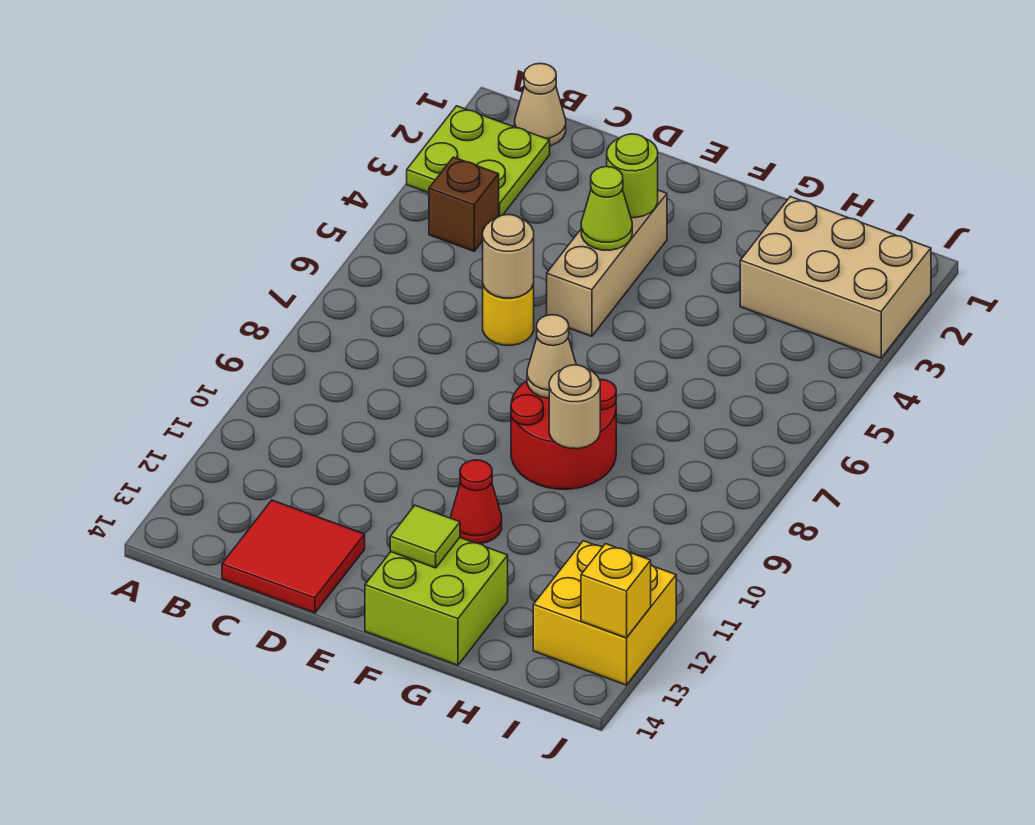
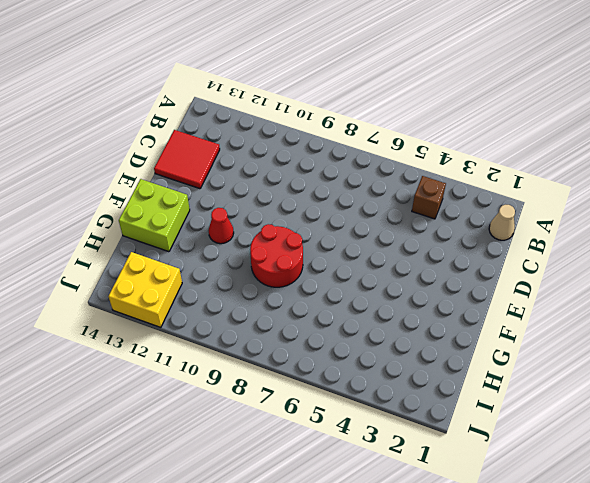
none -> lime plate A2:B3 level 1
none -> yellow round brick D6 level 1
none -> tan brick E3:E5 level 1

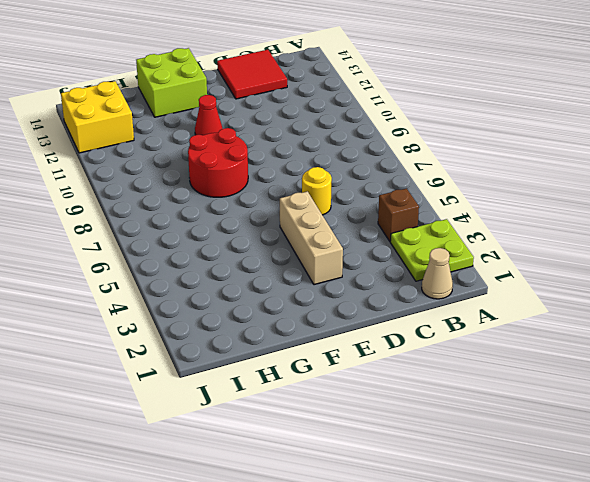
none -> tan brick H2:J3 level 1
none -> tan round brick D6 level 2
none -> lime round brick E3 level 2

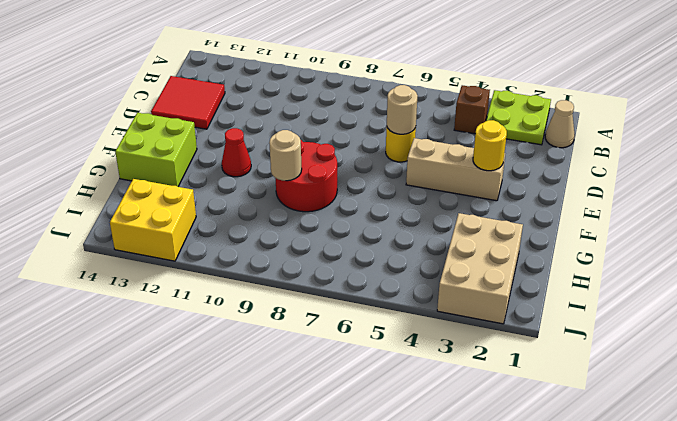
yellow round brick E3 level 2 -> lime round brick E3 level 2
none -> lime cone E4 level 2
none -> tan cone F8 level 2
none -> lime tile F13 level 2

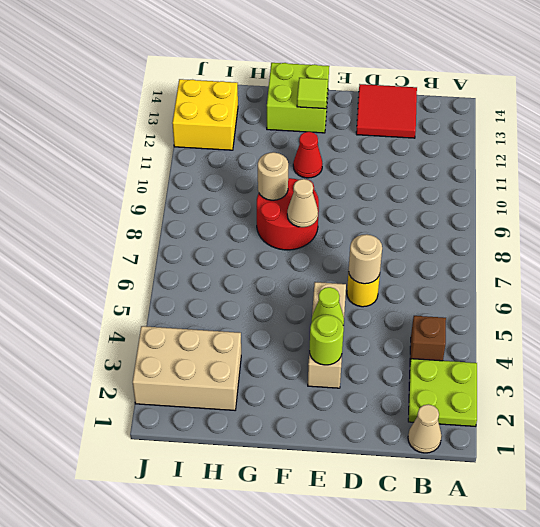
none -> yellow brick J13 level 2

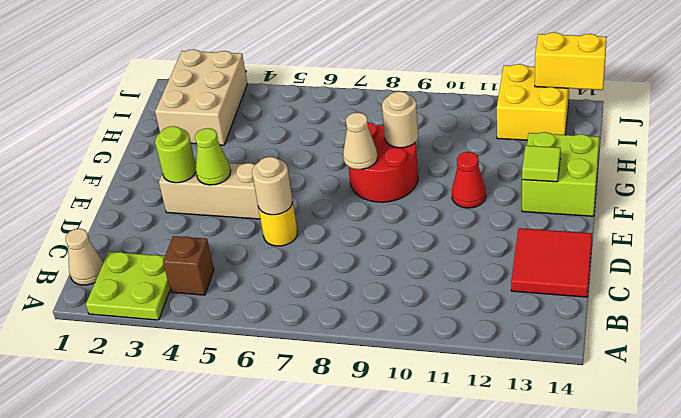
yellow brick J13:J14 level 2 -> yellow brick J13 level 2

